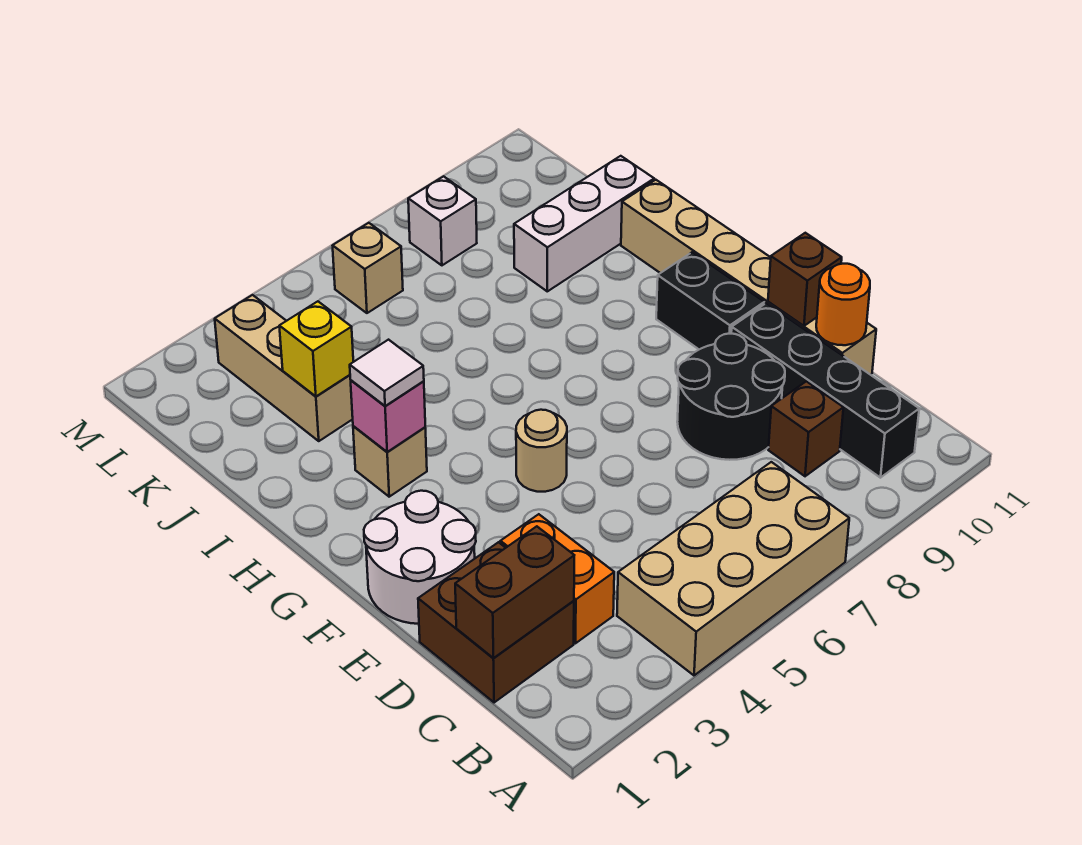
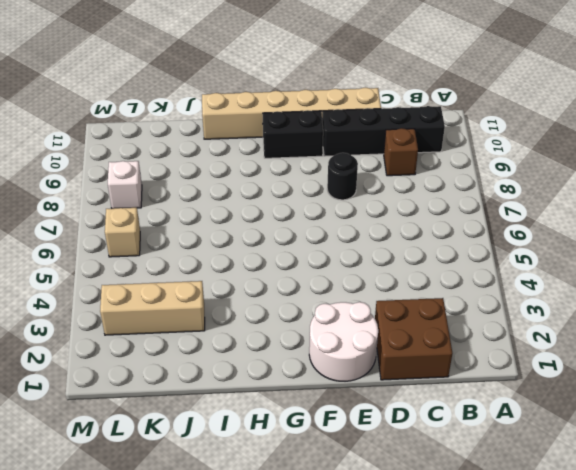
black round brick E8 level 1 -> black round brick D8:E9 level 1
none -> tan brick A4:B7 level 1
none -> orange brick C3:D3 level 1
none -> tan round brick F5 level 1

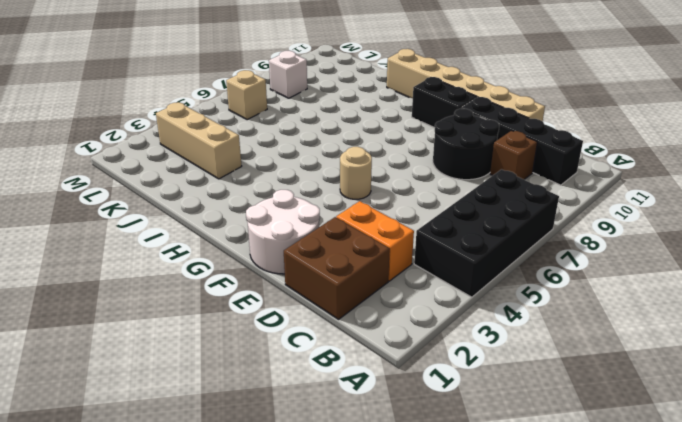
black brick A4:B7 level 1 -> tan brick A4:B7 level 1
none -> tan brick H3 level 1
none -> white brick J9:J11 level 1
none -> brown brick C1:C2 level 2

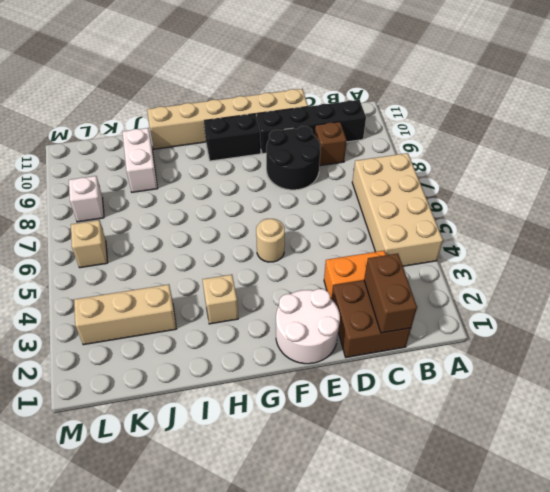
white brick J9:J10 level 1 -> white brick J9:J11 level 1
none -> orange round brick D11 level 2
none -> brown brick E11 level 2
none -> pink brick H3 level 2

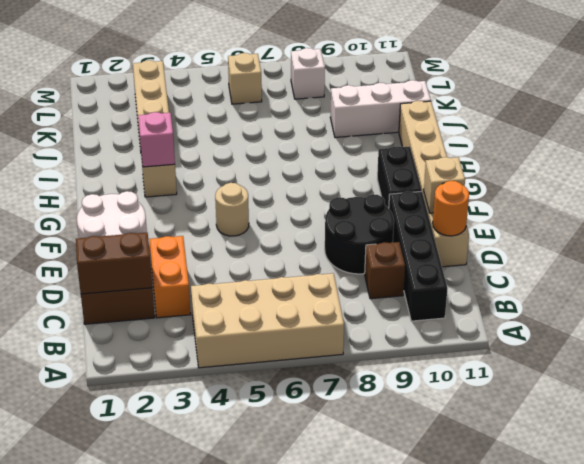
tan brick E11 level 2 -> brown brick E11 level 2
none -> yellow brick J3 level 2
none -> white tile H3 level 3

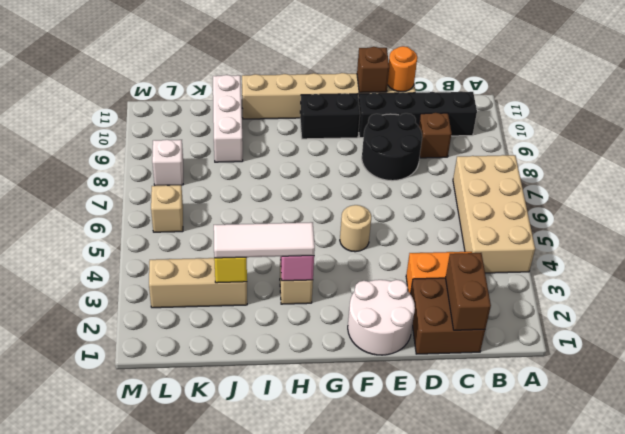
white tile H3:J3 level 3 -> white tile H3 level 3

